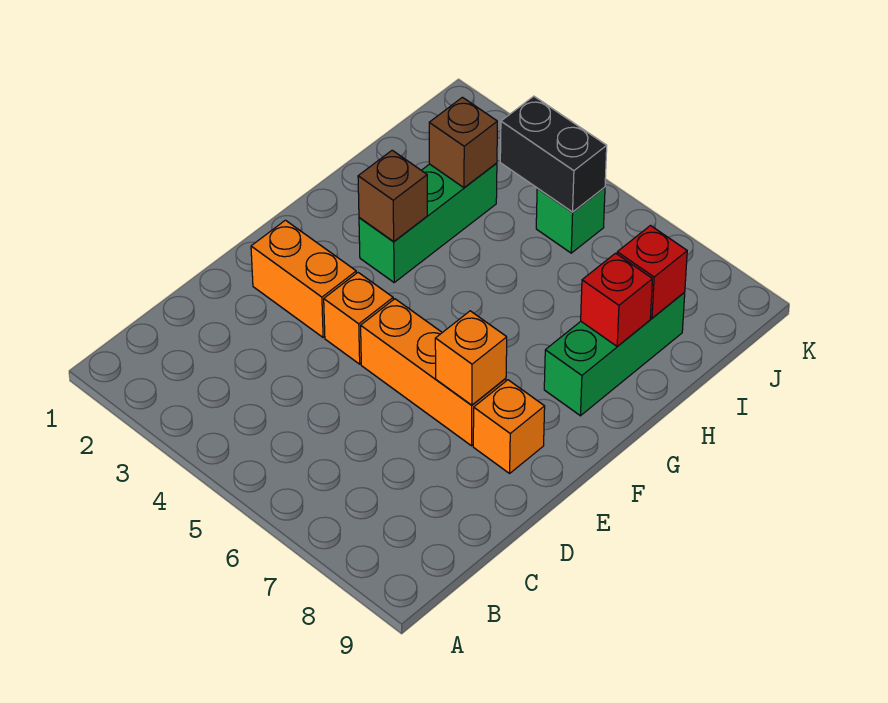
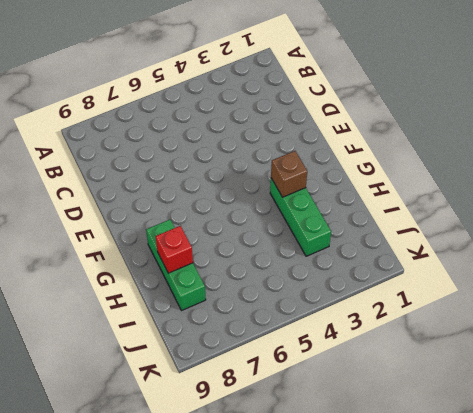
none -> orange brick E2:E3 level 1
none -> orange brick E4 level 1
none -> orange brick E5:E7 level 1

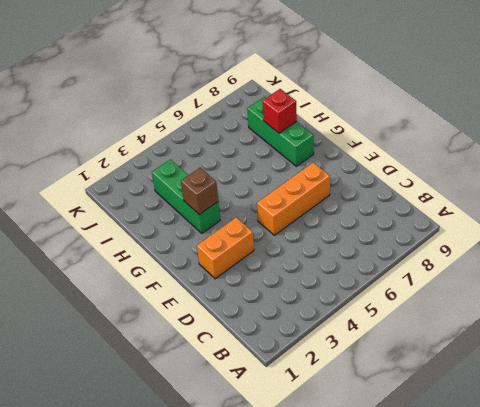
none -> orange brick E4 level 1
none -> orange brick E8 level 1
none -> green brick J5 level 1

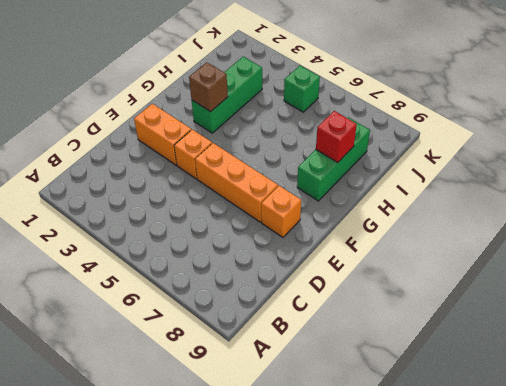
none -> orange brick E7 level 2
none -> brown brick I3 level 2
none -> red brick I8 level 2

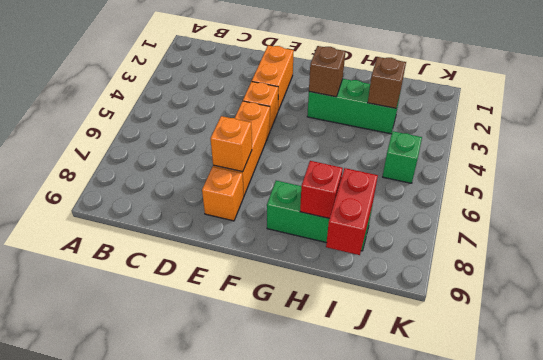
red brick I8:I9 level 2 -> red brick I8 level 2
none -> black brick J4:J5 level 2

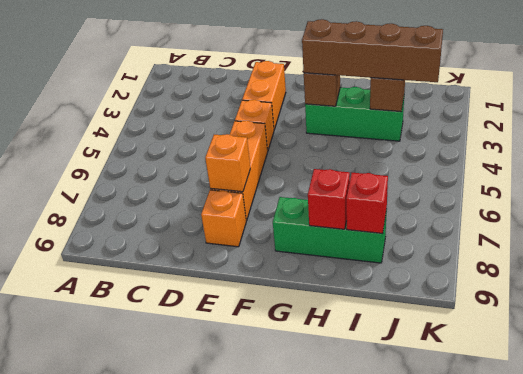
brown brick G3:J3 level 3 -> none
none -> green brick J5 level 1
none -> black brick J4:J5 level 2

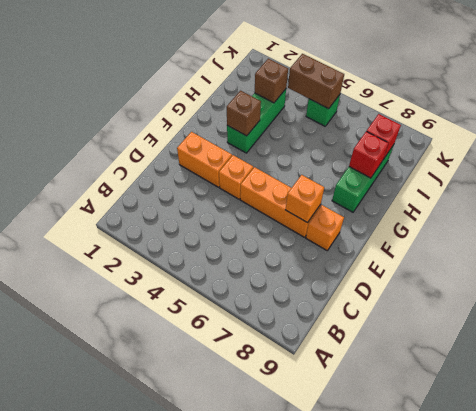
brown brick J4:J5 level 2 -> black brick J4:J5 level 2

